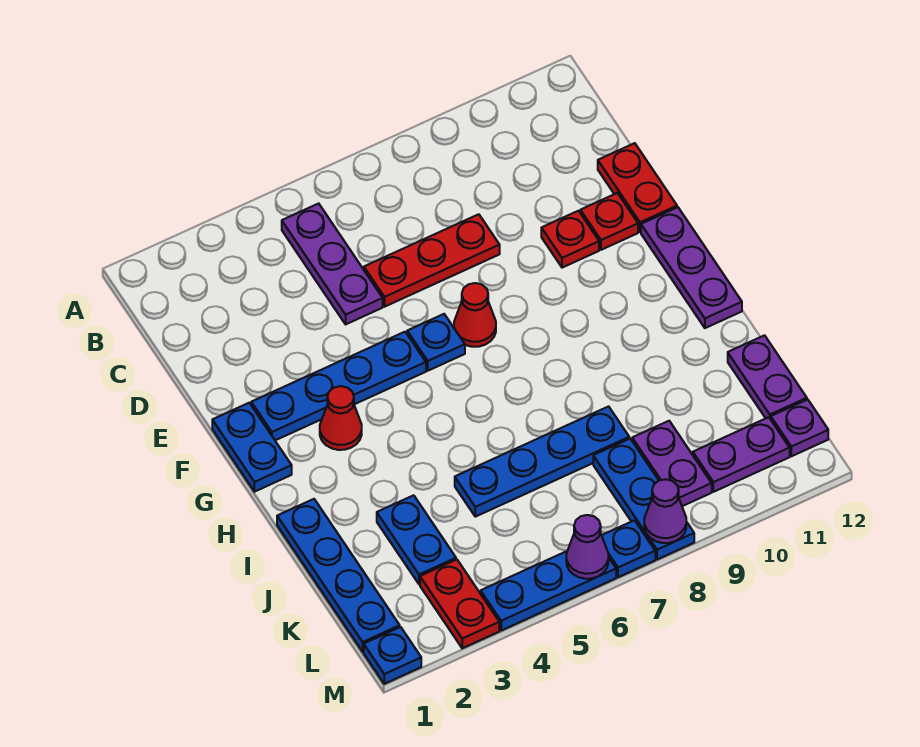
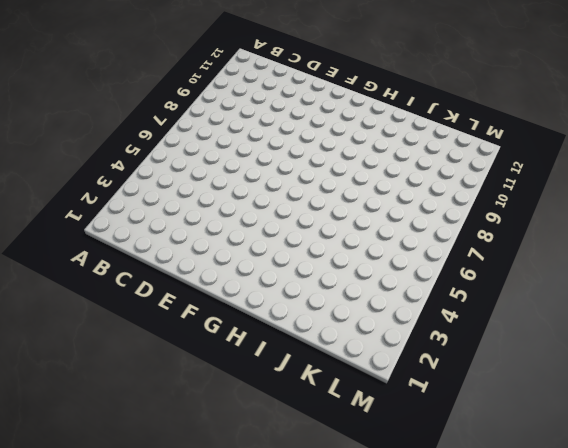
none -> purple plate B5:D5 level 1
none -> red plate D6:D8 level 1
none -> red plate D12:E12 level 1

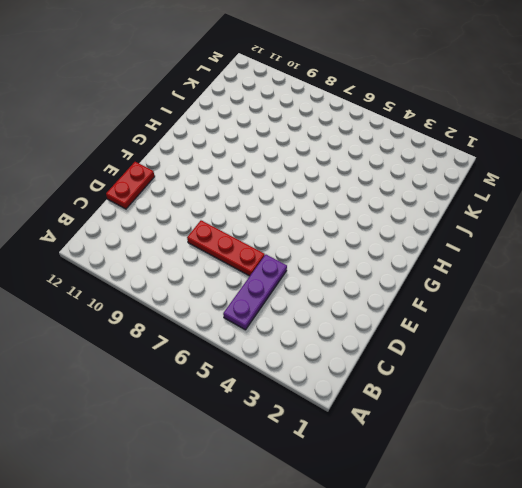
none -> red plate E10 level 1
none -> red plate E11 level 1
none -> blue plate F1:G1 level 1

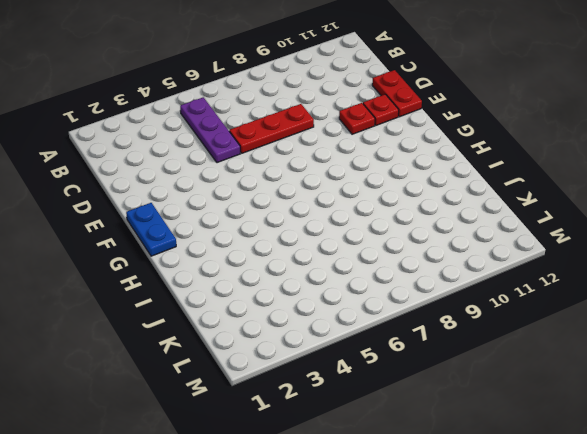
none -> blue plate F2:F5 level 1
none -> blue plate F6 level 1
none -> red cone F7 level 1

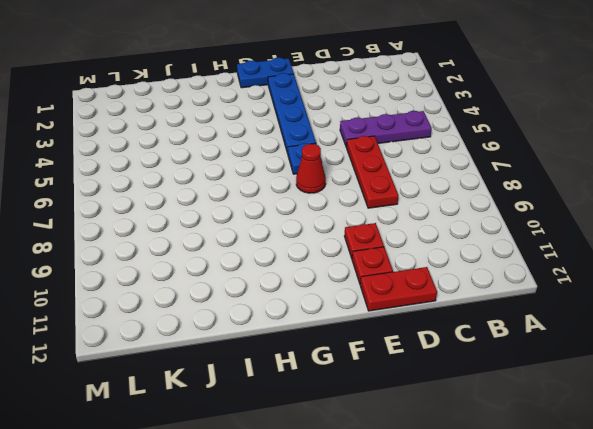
none -> purple plate F12:H12 level 1
none -> red cone G3 level 1
none -> blue plate I1:L1 level 1

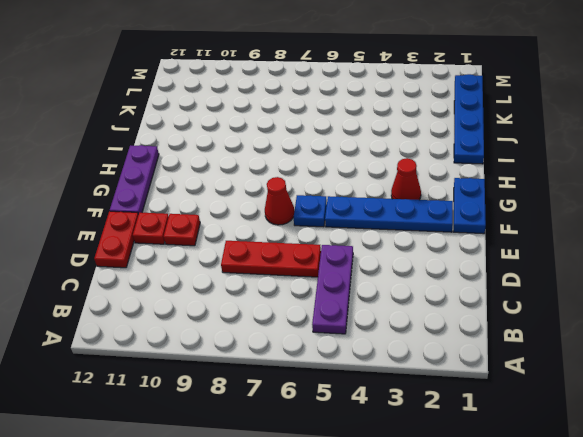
none -> blue plate J3:K3 level 1
none -> blue plate J5:J8 level 1
none -> purple plate J12:K12 level 1

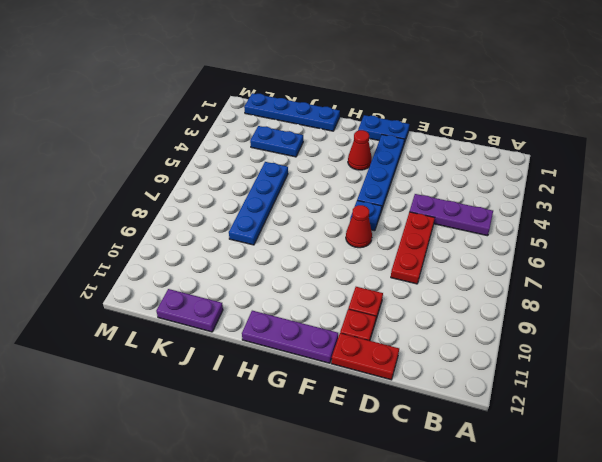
none -> blue plate K8:M8 level 1
none -> purple plate K9:L9 level 1
none -> red plate L3:M3 level 1

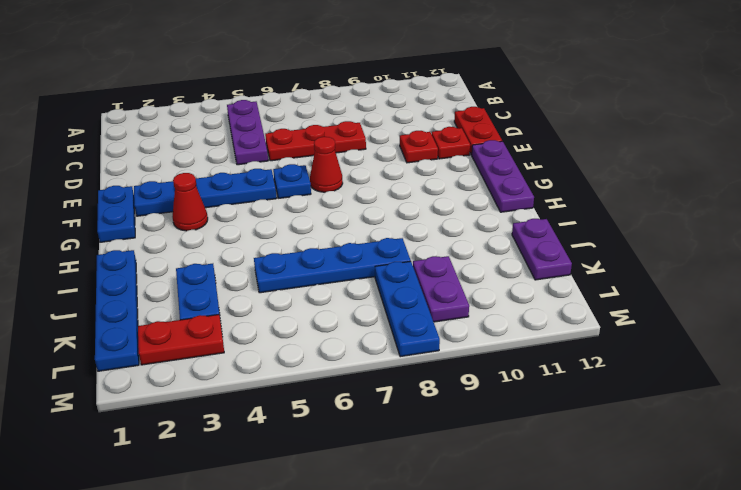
red plate L2:L3 level 1 -> red plate L3:M3 level 1
none -> purple plate L10:L11 level 1
none -> purple plate L12 level 1
none -> blue plate M1 level 1

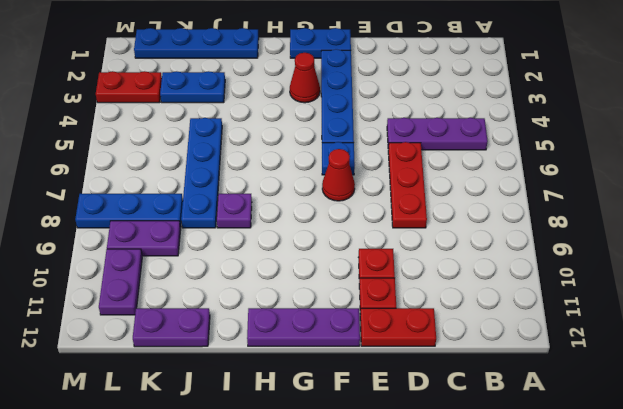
purple plate I8 level 1 -> purple plate L12 level 1
none -> blue plate M1 level 1
none -> blue plate M4:M6 level 1
none -> blue plate M7 level 1

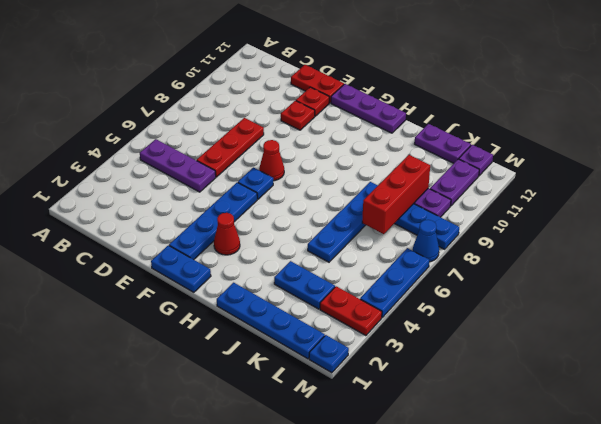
red brick K7:K9 level 2 -> none
blue cone M7 level 1 -> blue plate M7 level 1
none -> purple cone M6 level 2
none -> purple cone M8 level 2

